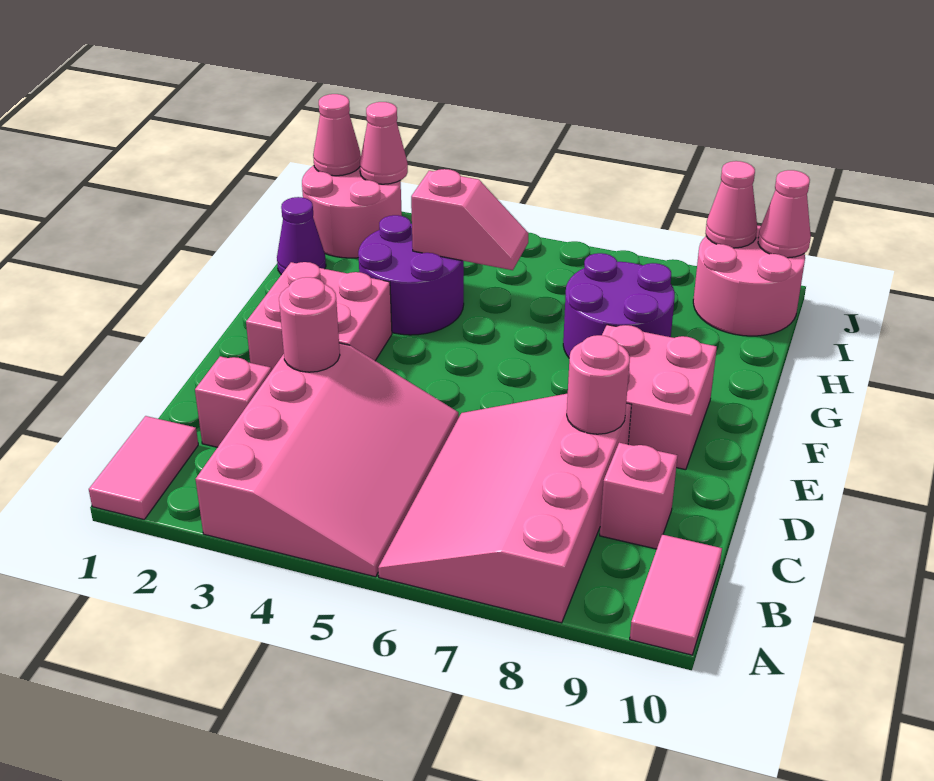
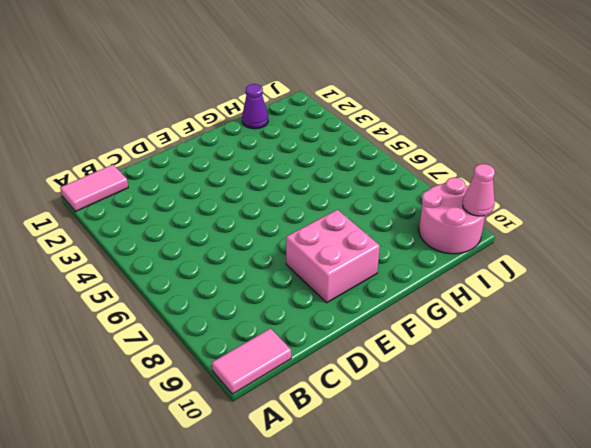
none -> pink slope A3:D5 level 1 top 3
none -> pink slope A6:D8 level 1 top 8
none -> pink brick C2 level 1

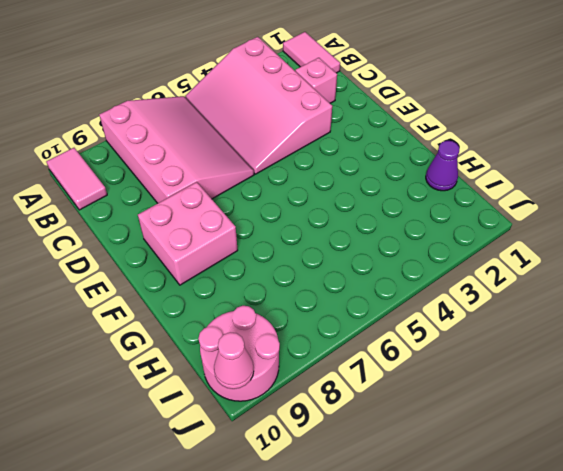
none -> pink brick C9 level 1
none -> pink brick E2:F3 level 1
none -> purple round brick G3:H4 level 1

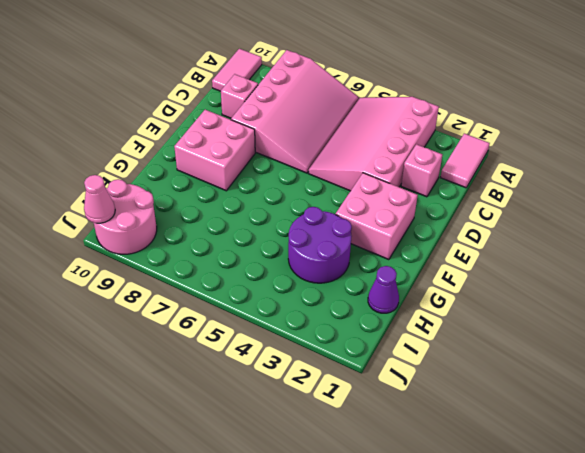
none -> purple round brick G7:H8 level 1
none -> pink round brick I1:J2 level 1
none -> pink round brick D3 level 2

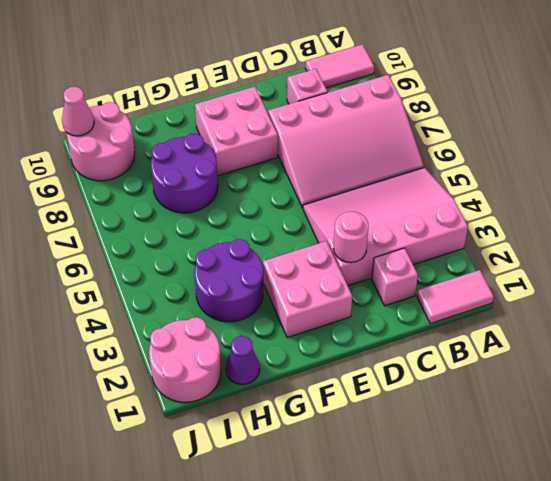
none -> pink round brick D8 level 2
none -> pink slope H4:H5 level 2 top 4
none -> pink cone J1 level 2

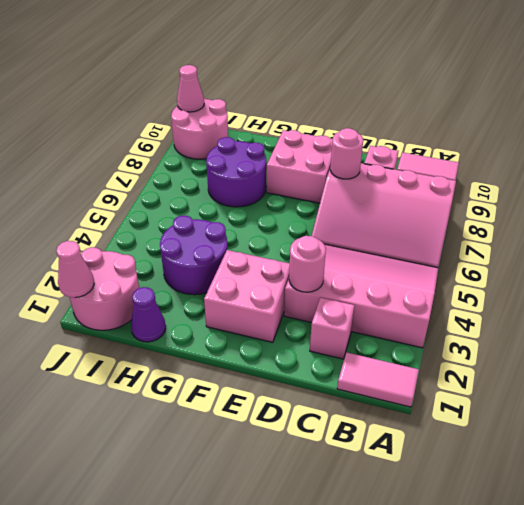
none -> pink slope H4:H5 level 2 top 4
none -> pink cone J2 level 2
none -> pink cone J9 level 2

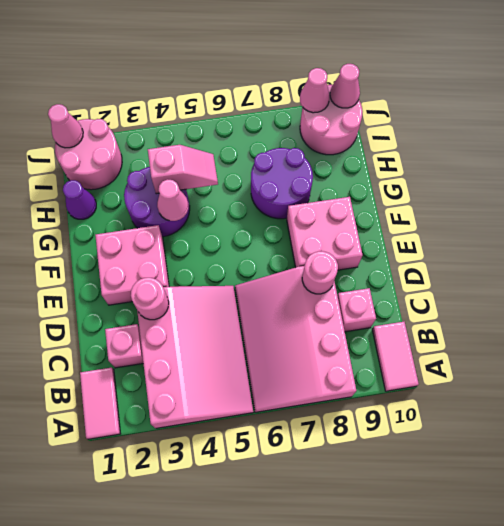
pink cone G4 level 2 -> pink cone J2 level 2

